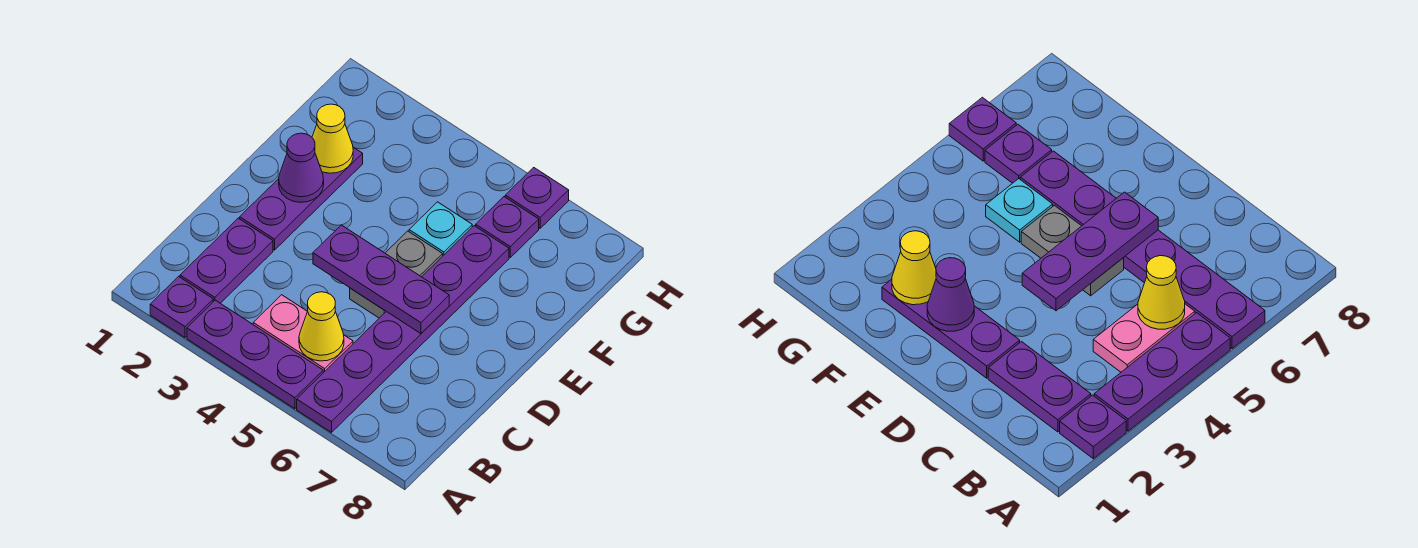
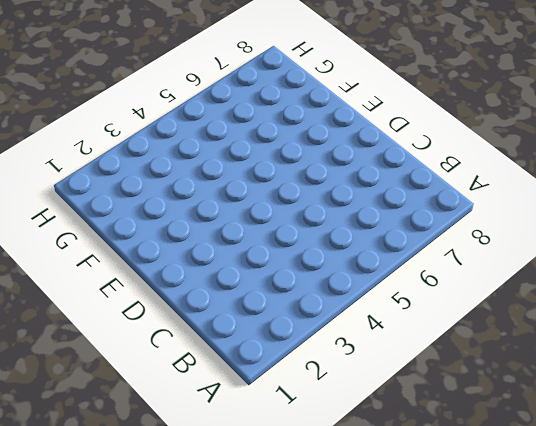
none -> purple plate A2 level 1
none -> purple plate A3:A5 level 1
none -> purple plate A6:F6 level 1

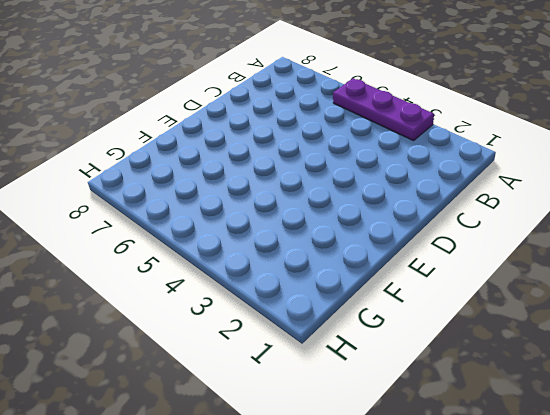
none -> purple plate A2 level 1
none -> purple plate A6:F6 level 1
none -> purple plate B2:C2 level 1

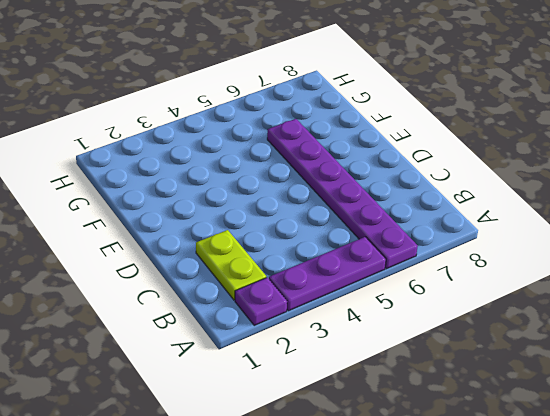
lime plate B2:C2 level 1 -> purple plate B2:C2 level 1
none -> pink plate B4:B5 level 1
none -> purple plate D2:F2 level 1
none -> grey plate D5:E5 level 1

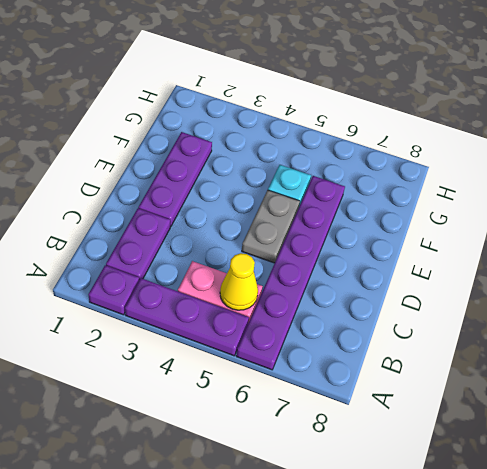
none -> purple plate G6 level 1
none -> purple plate H6 level 1
none -> purple plate D4:D6 level 2

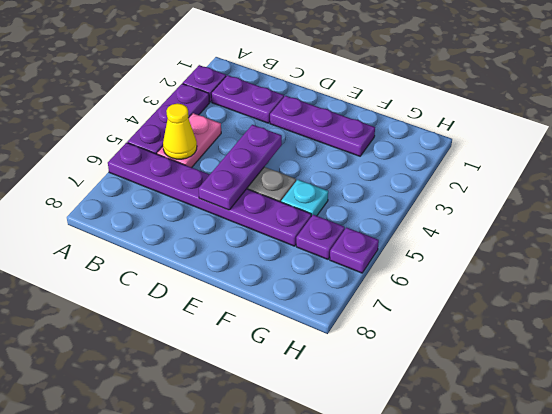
none -> purple cone E2 level 2
none -> yellow cone F2 level 2

